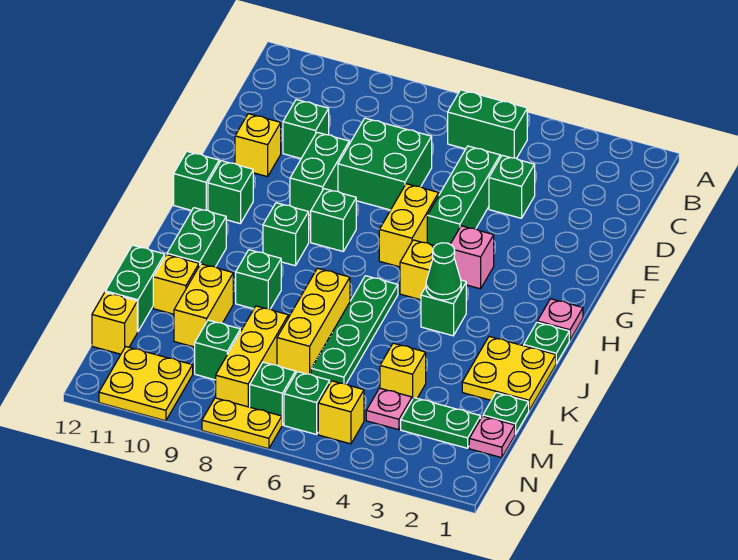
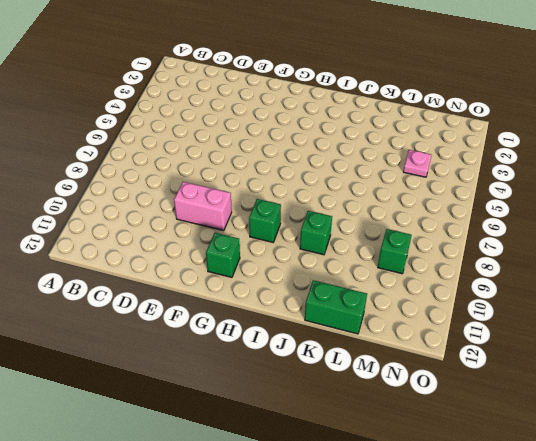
pink brick E9:F9 level 1 -> green brick E9:F9 level 1
none -> green brick B5:B6 level 1
none -> green brick D4 level 1
none -> green brick D5:F5 level 1
none -> green brick D7:E8 level 1

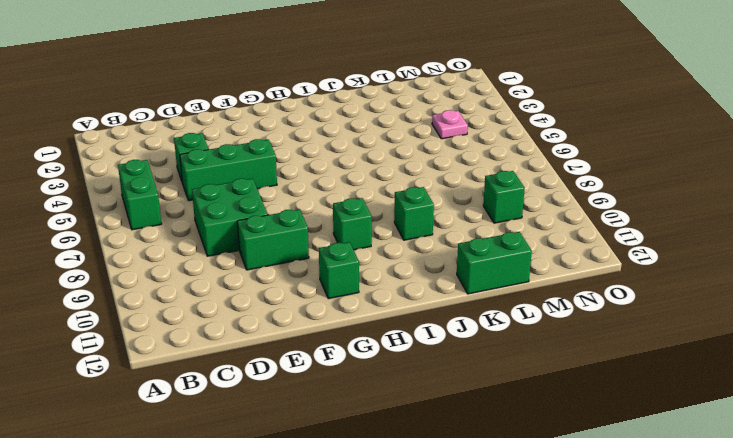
none -> green brick D10 level 1
none -> yellow brick E11 level 1
none -> yellow brick F6:G6 level 1
none -> pink brick G4 level 1

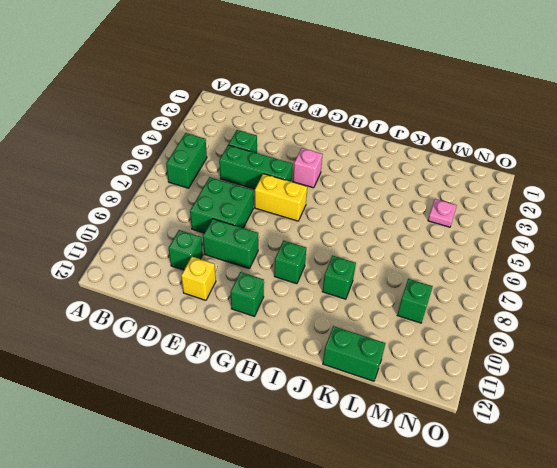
none -> green brick G8 level 1
none -> green brick G12 level 1
none -> pink plate H1 level 1
none -> yellow brick H5 level 1

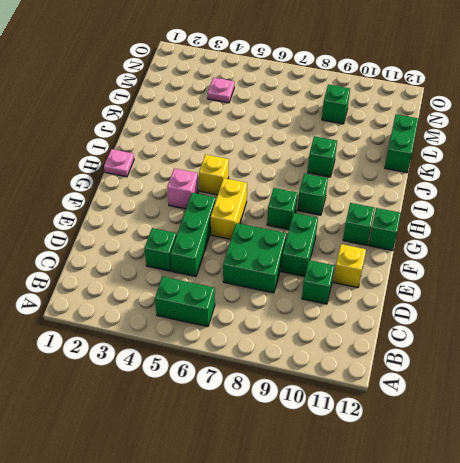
none -> green plate I1 level 1
none -> green brick I4 level 1
none -> green plate I6:L6 level 1
none -> green brick I11:J11 level 1

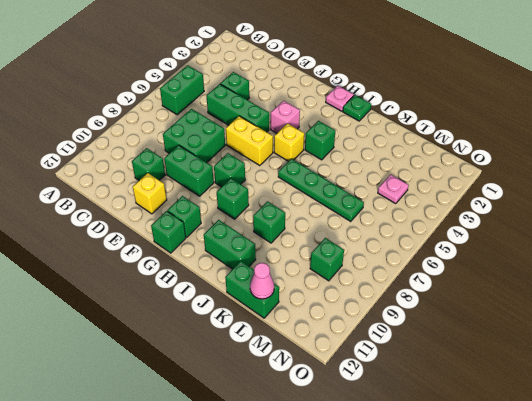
pink cone L12 level 2 -> none
none -> yellow plate J1:K2 level 1
none -> yellow brick J7:L7 level 1
none -> yellow brick K10:L10 level 1
none -> yellow brick K11 level 1

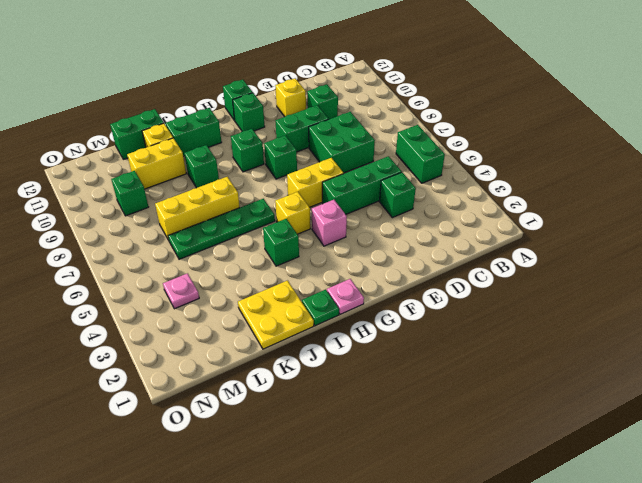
none -> green plate L1 level 1
none -> yellow brick L4 level 1
none -> yellow brick L8:N8 level 1
none -> pink plate M1 level 1

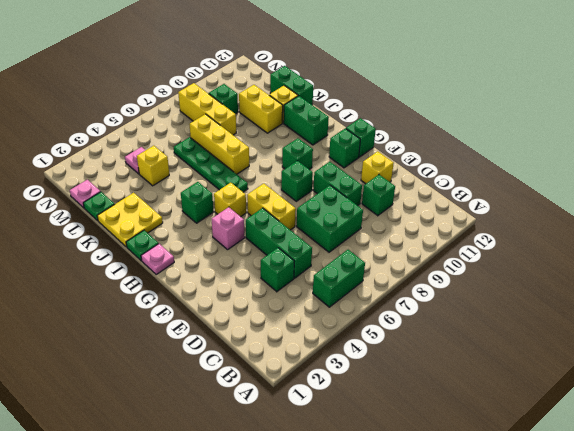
none -> green brick J9 level 1
none -> green plate M2:M3 level 1
none -> yellow brick M12 level 1
none -> yellow brick N5 level 1

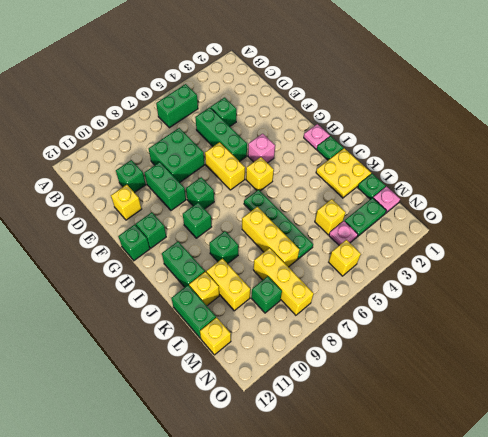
none -> green brick I4 level 1
none -> green brick N6 level 1
none -> green brick N7 level 1
none -> yellow plate N10:O11 level 1

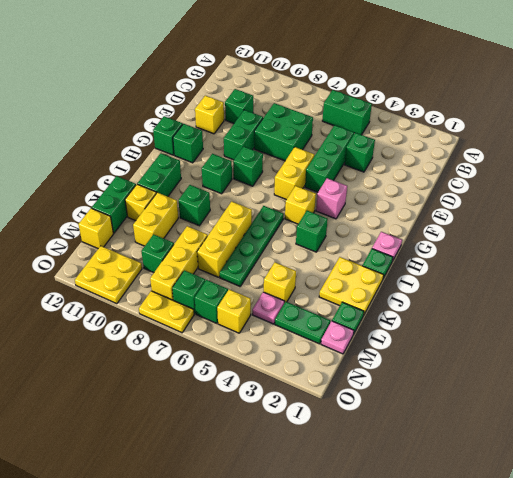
none -> green cone I4 level 2

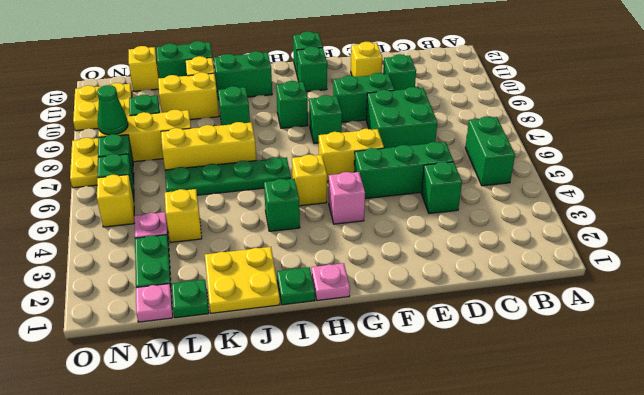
green cone N8 level 2 -> green cone I4 level 2

